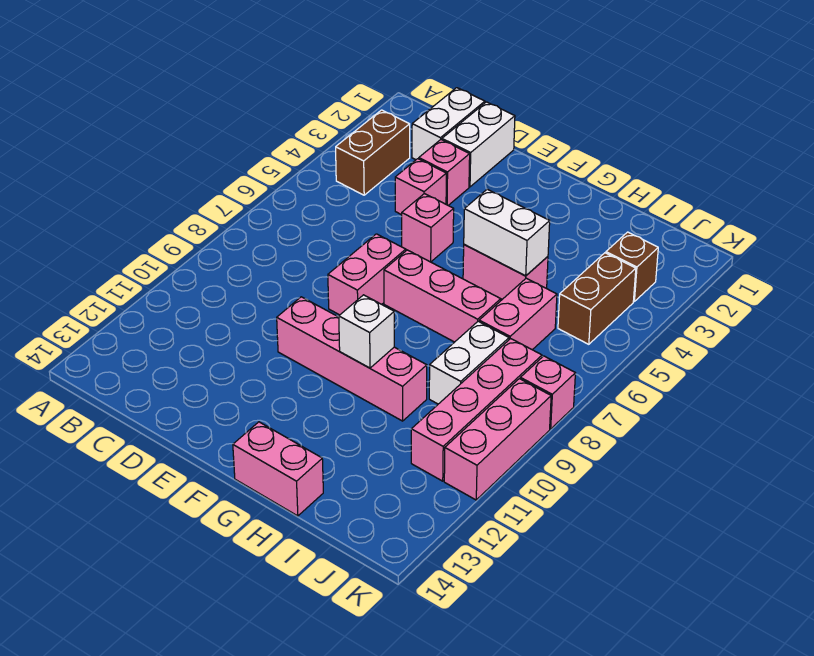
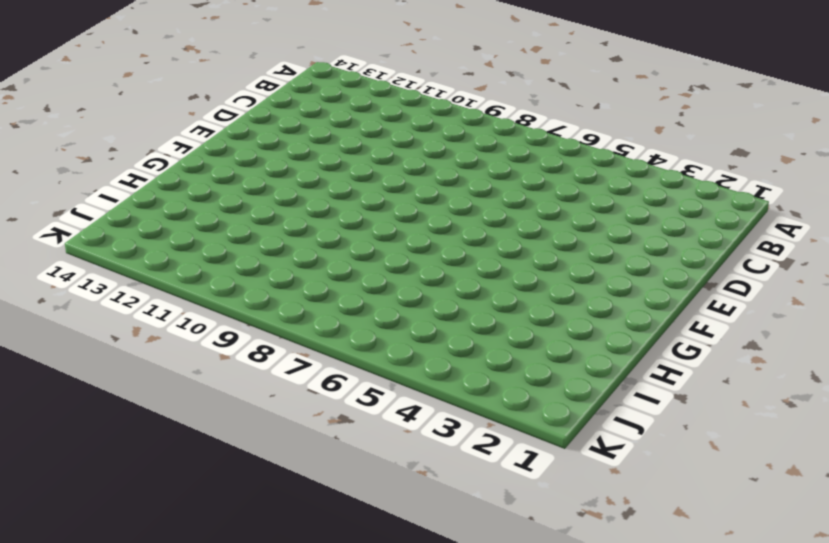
none -> brown brick B3:B4 level 1
none -> white brick C1:C2 level 1
none -> white brick D1:D2 level 1

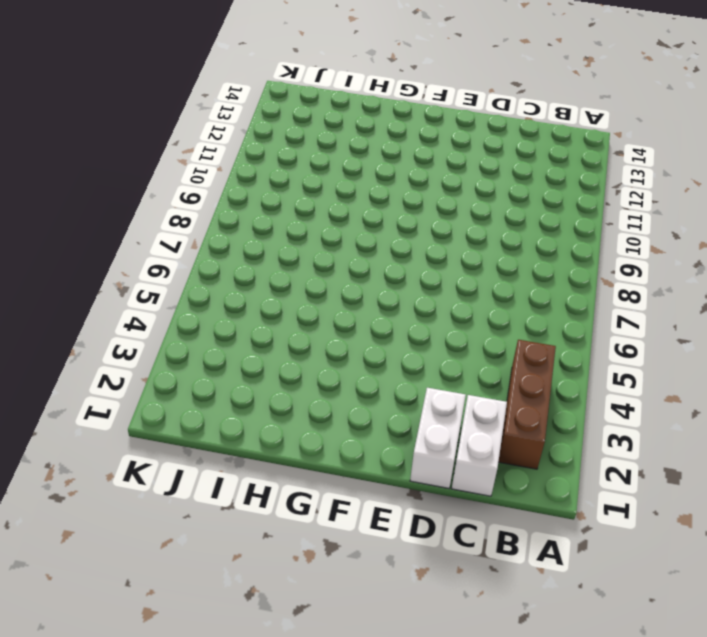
brown brick B2:B4 level 1 -> brown brick B3:B4 level 1
none -> pink brick D3 level 1
none -> pink brick D4 level 1
none -> pink brick E5 level 1

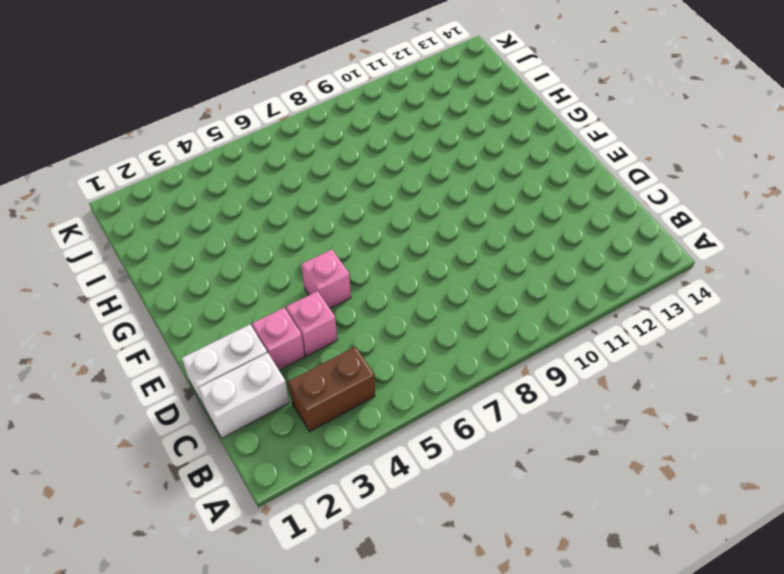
none -> pink brick E7:E8 level 1
none -> pink brick E10:H10 level 1
none -> pink brick F7:H7 level 1

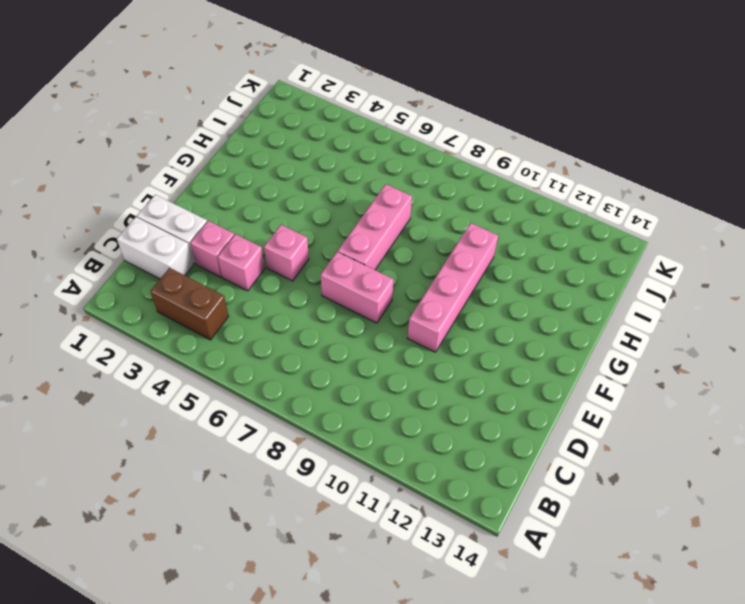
none -> pink brick G5:H5 level 1
none -> pink brick G14:H14 level 1
none -> pink brick I6:I7 level 1

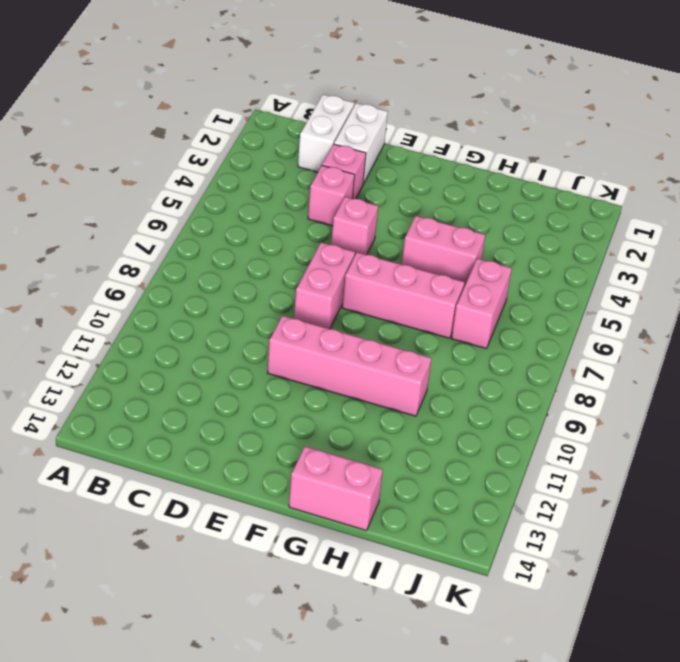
none -> brown brick B3:B4 level 1
none -> white brick I8:I9 level 1
none -> brown brick J3 level 1

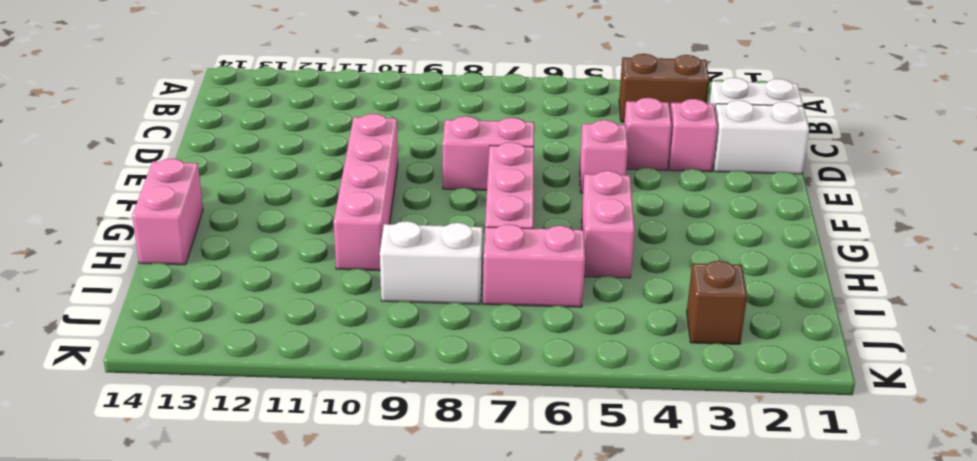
none -> brown brick J4:J5 level 1
none -> pink brick J8:J11 level 1
none -> pink brick K8 level 1

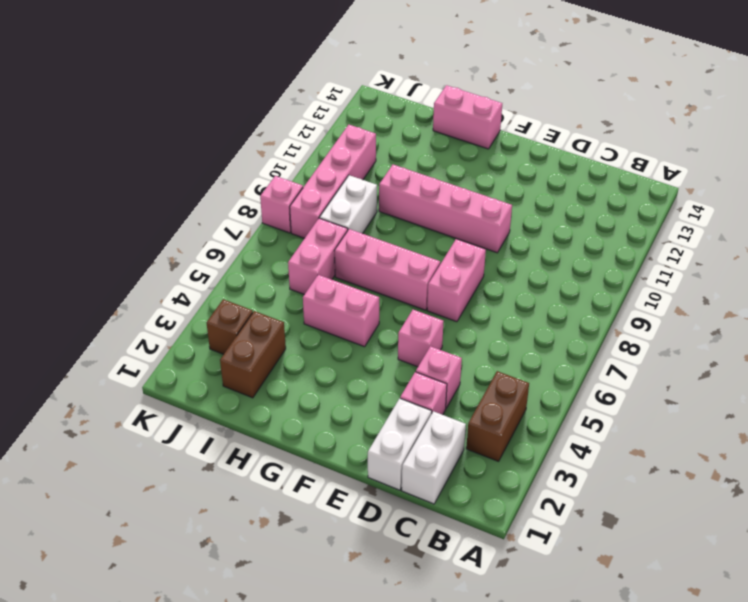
brown brick I2:I3 level 1 -> brown brick J4:J5 level 1
none -> pink brick K9:K11 level 1
none -> white brick G5:H5 level 2
none -> white brick G10 level 2

